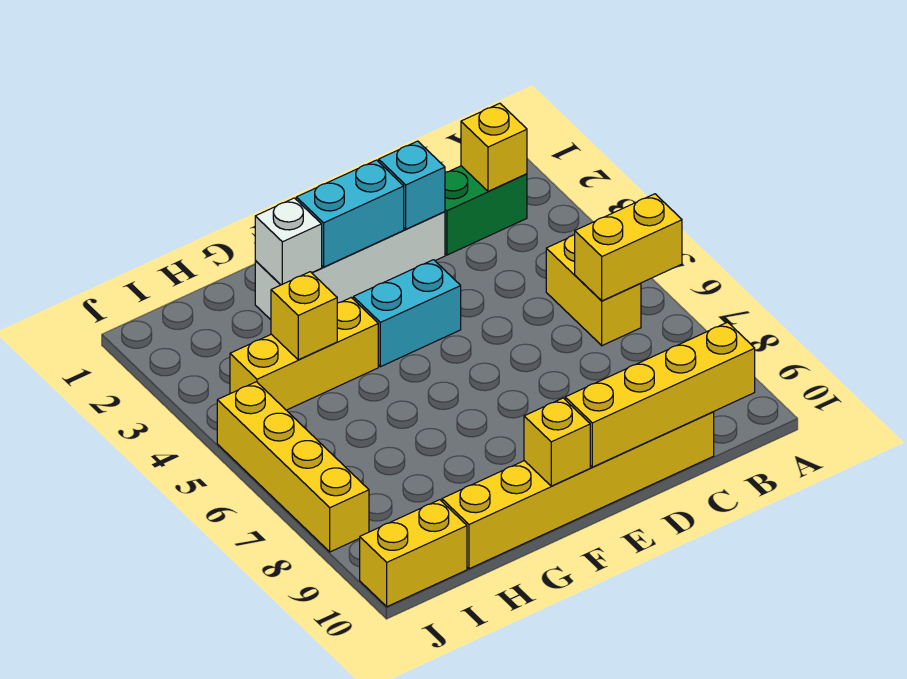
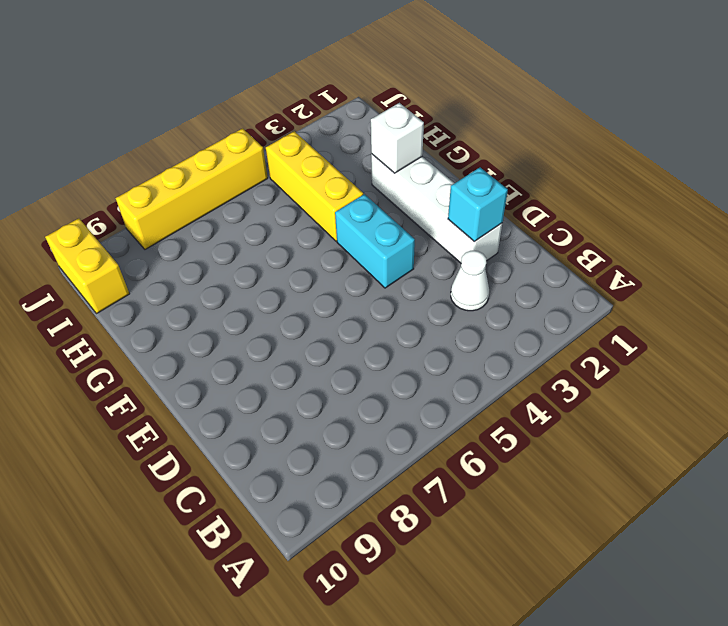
white cone C3 level 1 -> none
none -> green brick B2:C2 level 1
none -> yellow brick B5:B6 level 1
none -> yellow brick C10:H10 level 1

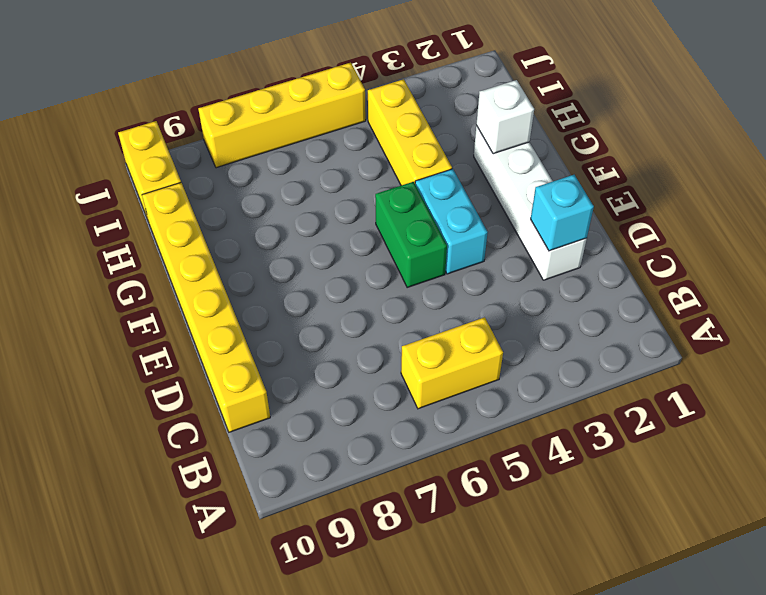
green brick E5:F5 level 1 -> green brick B2:C2 level 1
none -> yellow brick A6:B6 level 2
none -> yellow brick B2 level 2
none -> yellow brick B10:E10 level 2

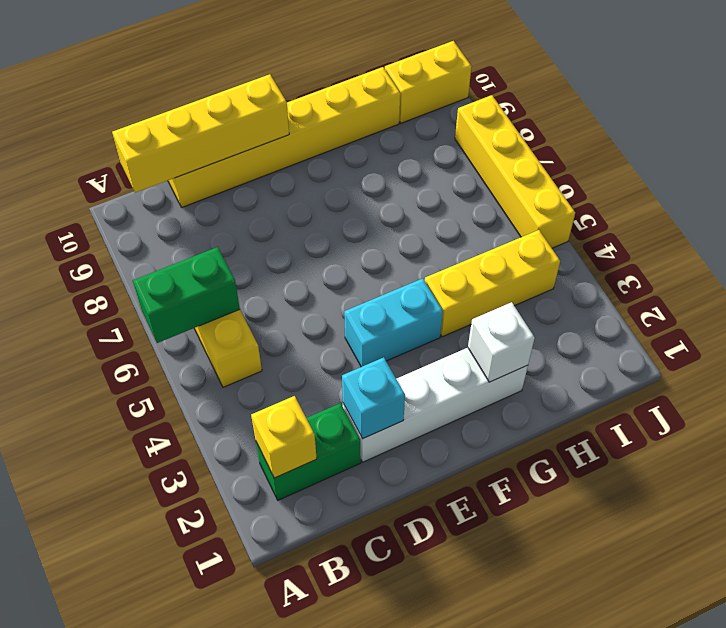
green brick A6:B6 level 2 -> yellow brick A6:B6 level 2
none -> cyan brick E2:F2 level 2
none -> yellow brick F10 level 2
none -> yellow brick H4 level 2

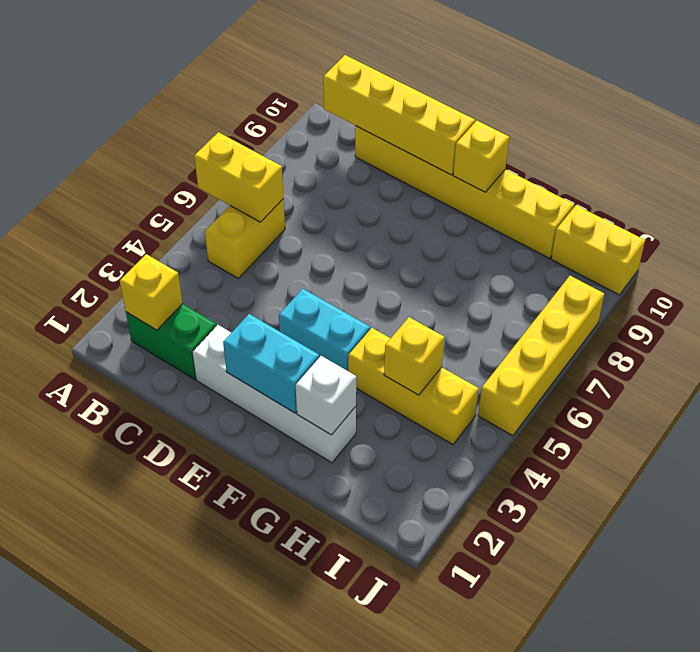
none -> cyan brick D2 level 2

